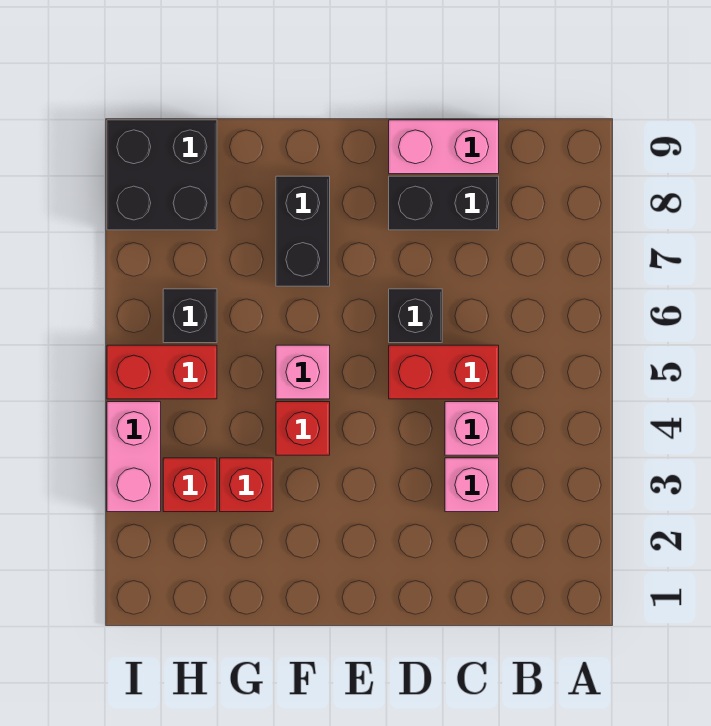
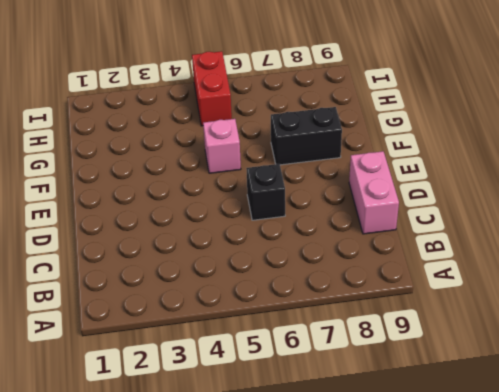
none -> pink brick C3 level 1
none -> pink brick C4 level 1
none -> red brick C5:D5 level 1

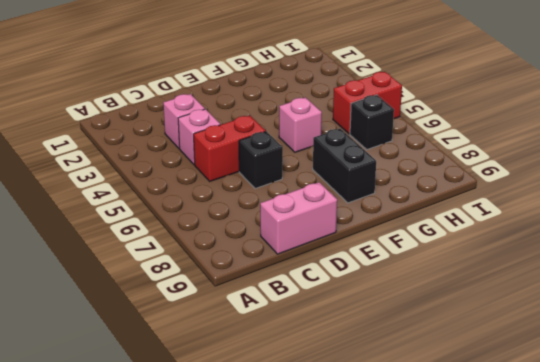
none -> black brick C8:D8 level 1
none -> red brick F4 level 1
none -> red brick G3 level 1

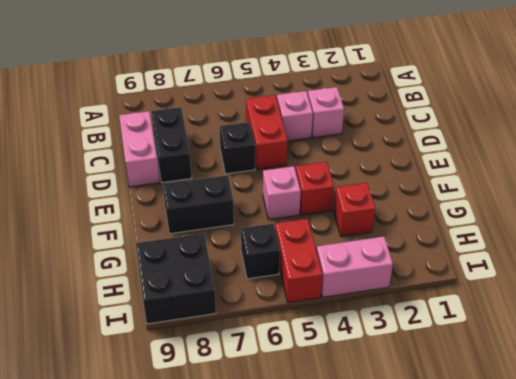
none -> red brick H3 level 1

